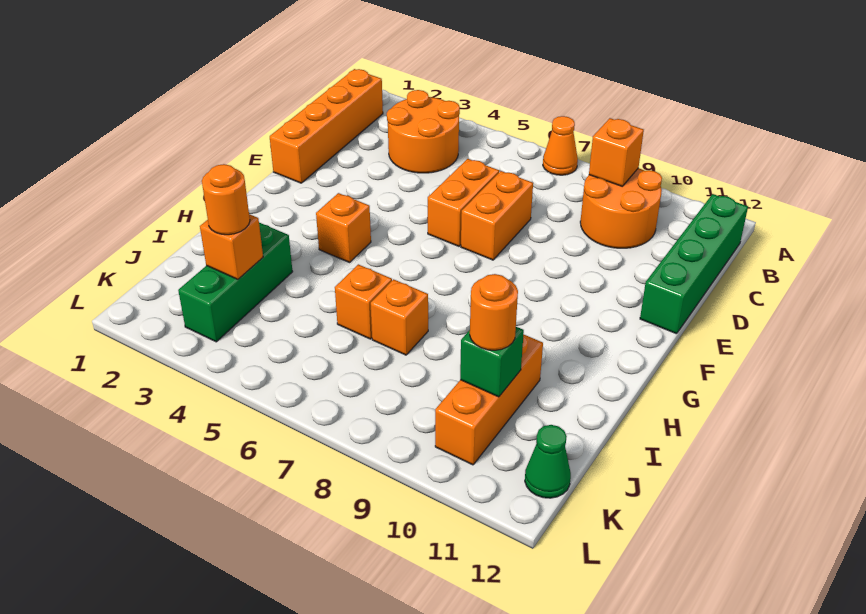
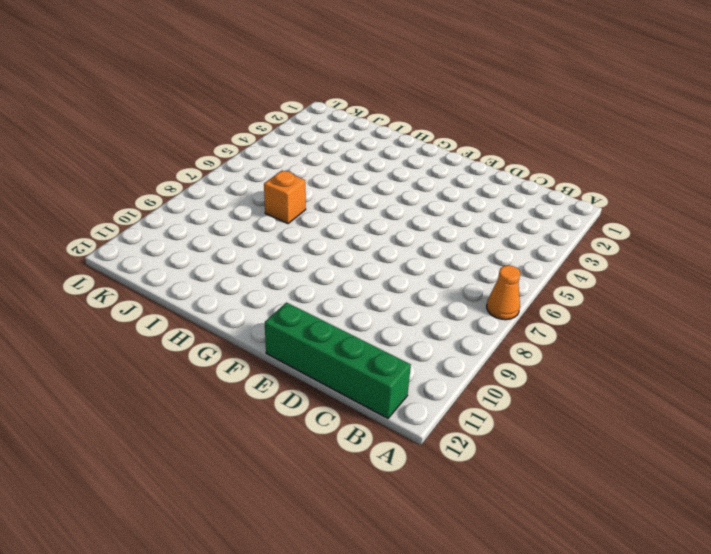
none -> orange brick B1:E1 level 1
none -> orange round brick B3:C4 level 1
none -> orange round brick B9:C10 level 1

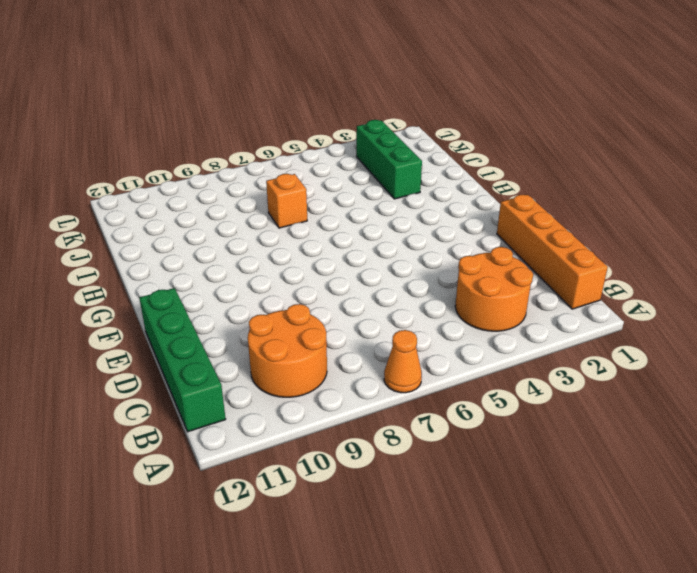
none -> orange brick D6:E6 level 1
none -> orange brick D7:E7 level 1
none -> orange brick G4 level 1

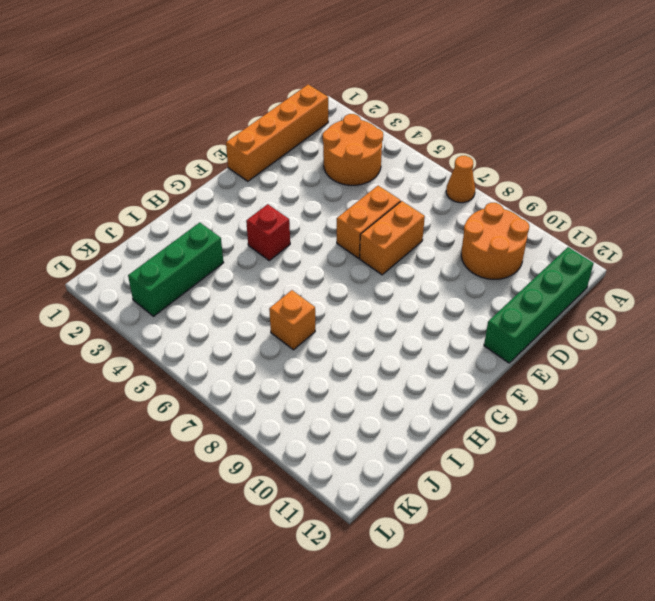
red brick G4 level 1 -> orange brick G4 level 1
none -> orange brick I6 level 1
none -> orange brick I10:K10 level 1
none -> green cone K12 level 1

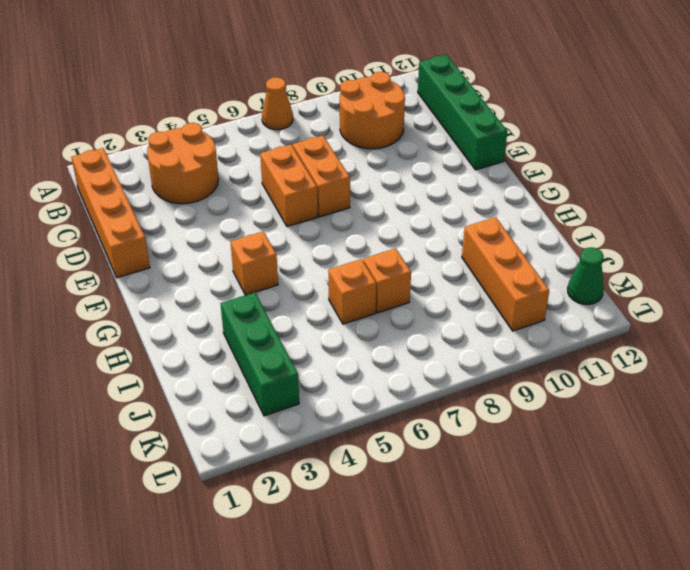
none -> orange brick B9 level 2
none -> orange brick J3 level 2
none -> green brick J10 level 2

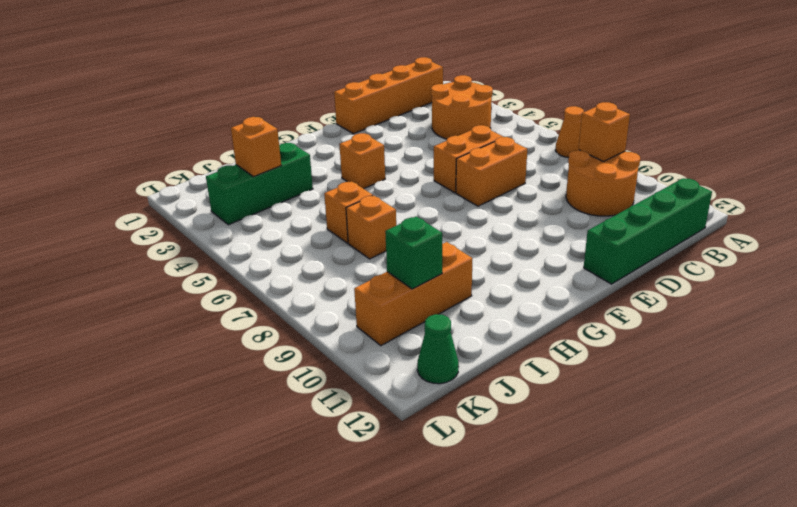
none -> orange round brick J3 level 3
none -> orange round brick J10 level 3

